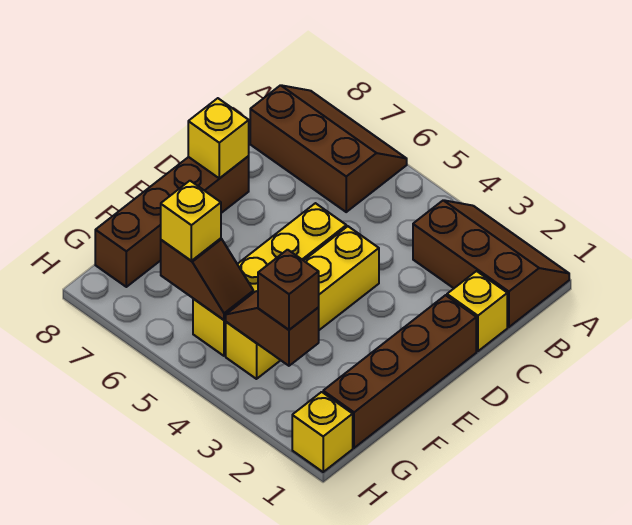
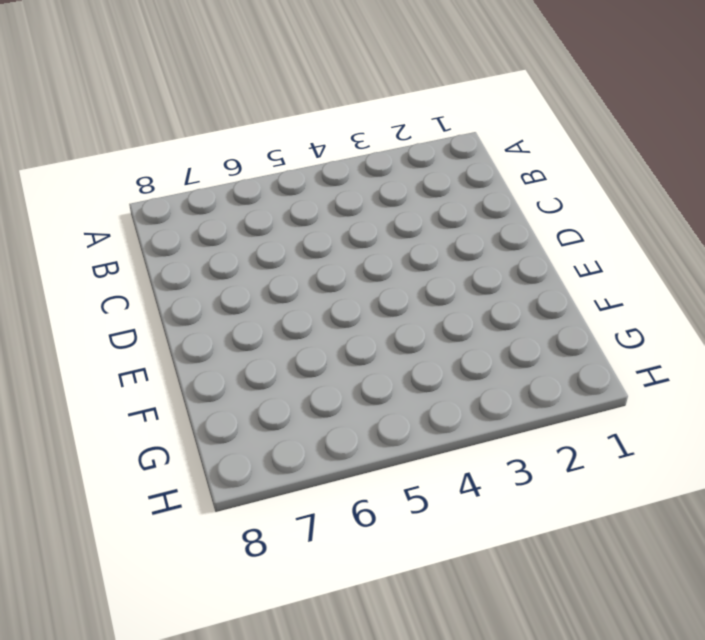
none -> brown slope A1:B3 level 1 top B
none -> brown slope A6:B8 level 1 top B
none -> yellow brick C1 level 1

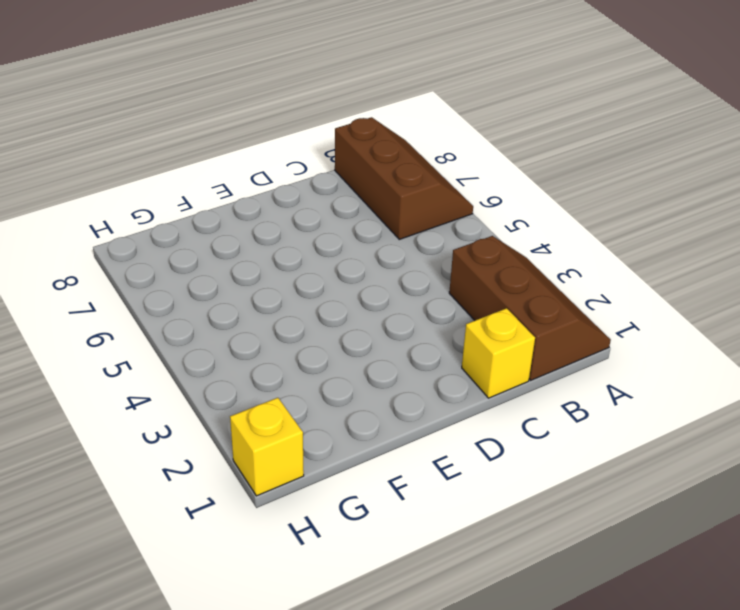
none -> brown brick D1:G1 level 1
none -> yellow brick D4:G4 level 1
none -> yellow brick D5:G5 level 1

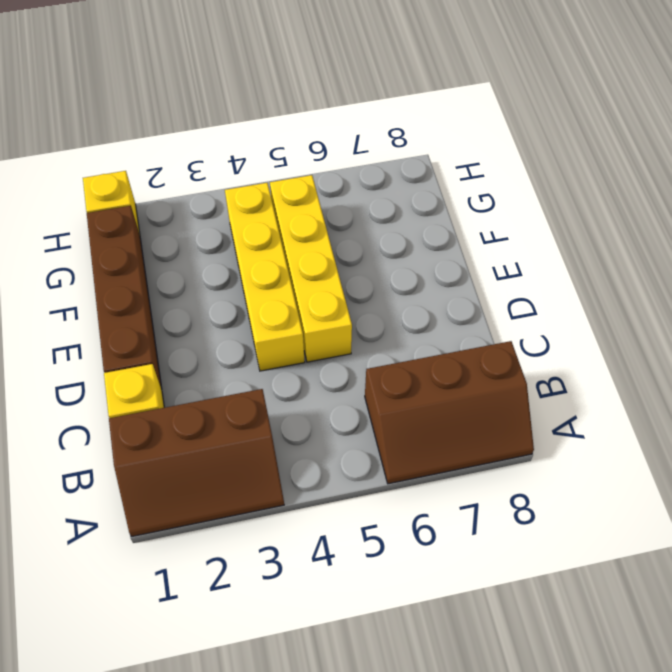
none -> brown brick D8:G8 level 1
none -> yellow brick D8 level 2
none -> brown slope G3:G4 level 2 top 3

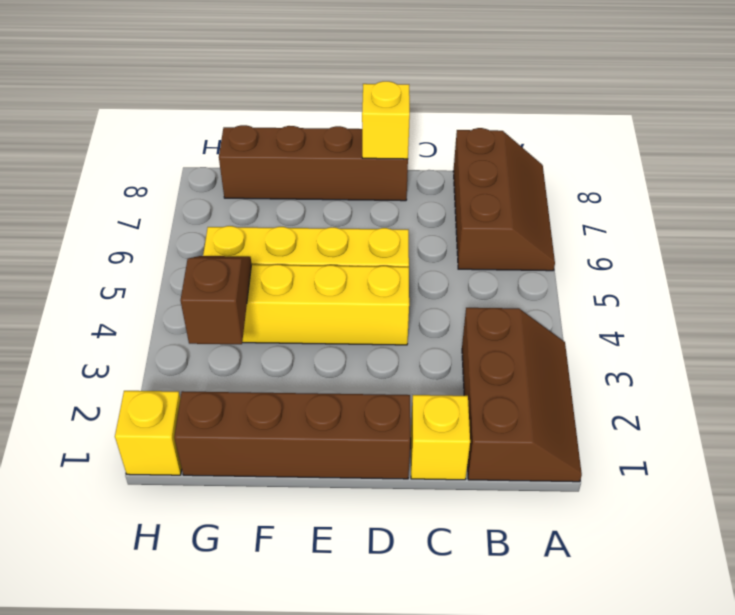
none -> brown slope G5:G6 level 2 top 6
none -> brown brick G3 level 3
none -> yellow brick G6 level 3

